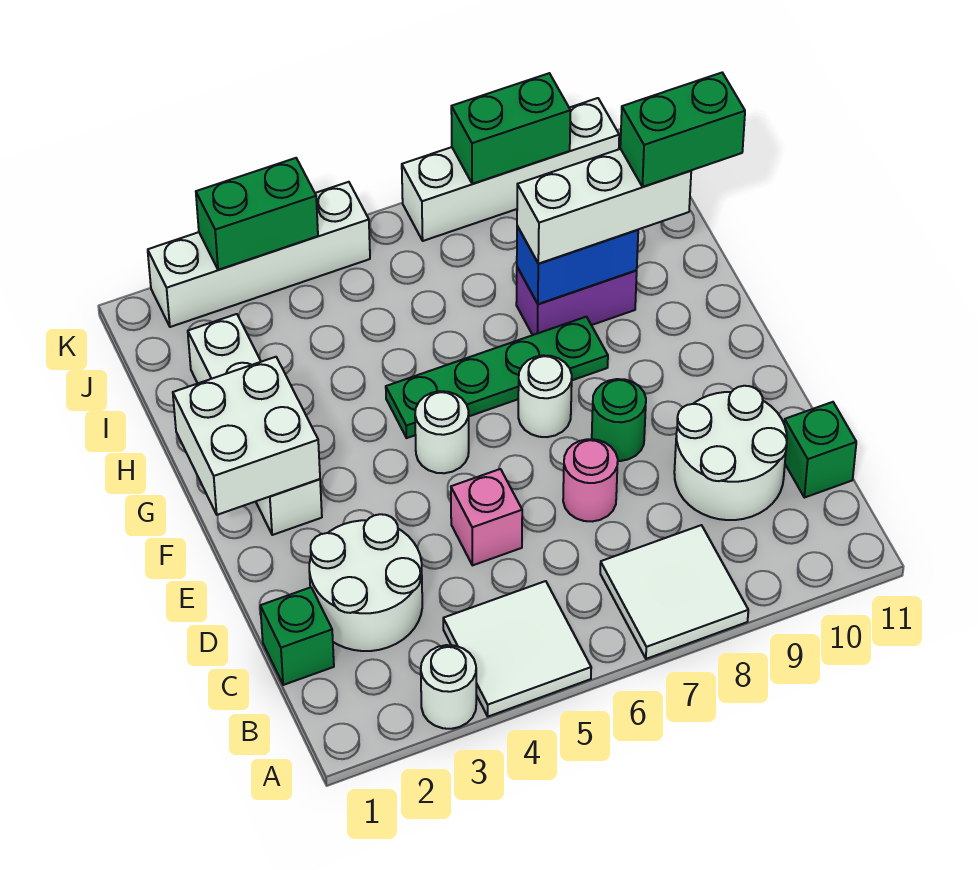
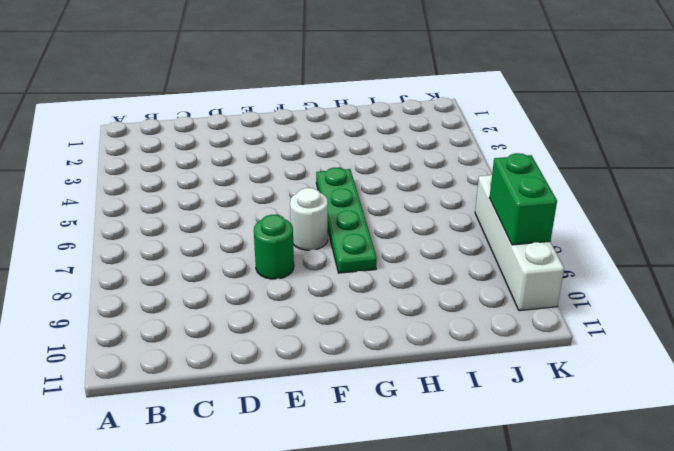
none -> white round brick A3 level 1
none -> white tile A4:B5 level 1
none -> white tile A7:B8 level 1

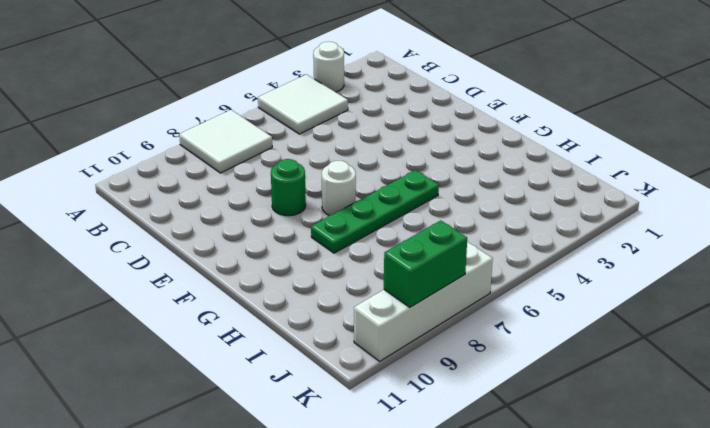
none -> green brick C1 level 1
none -> white round brick C2:D3 level 1
none -> white round brick C9:D10 level 1

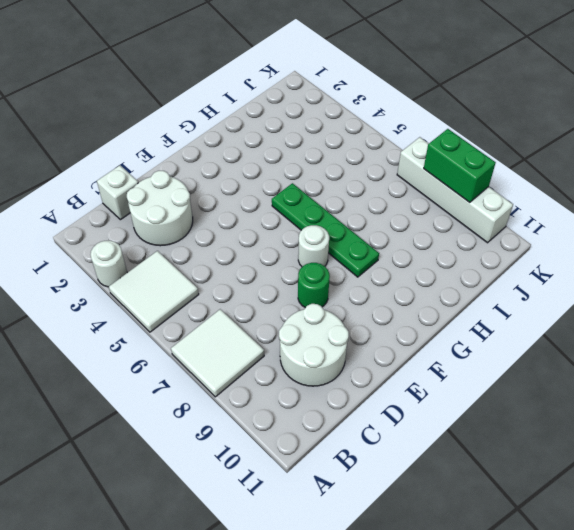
white brick C1 level 1 -> green brick C1 level 1
none -> green brick C11 level 1
none -> pink brick D5 level 1
none -> pink round brick D7 level 1

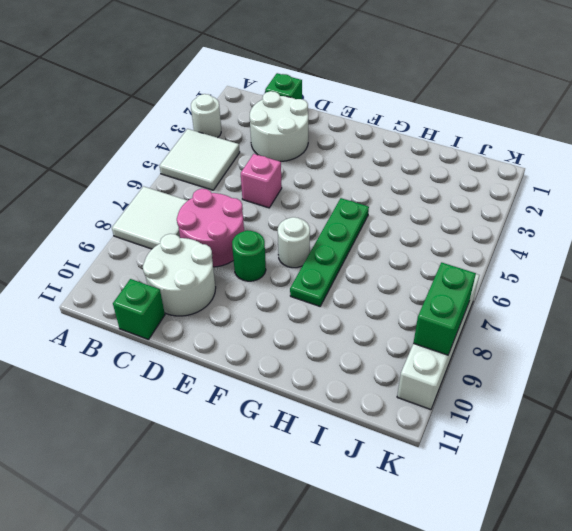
pink round brick C7:D8 level 1 -> pink round brick D7 level 1
none -> white brick F2:I2 level 1
none -> white round brick F5 level 1
none -> purple brick H8:H9 level 1

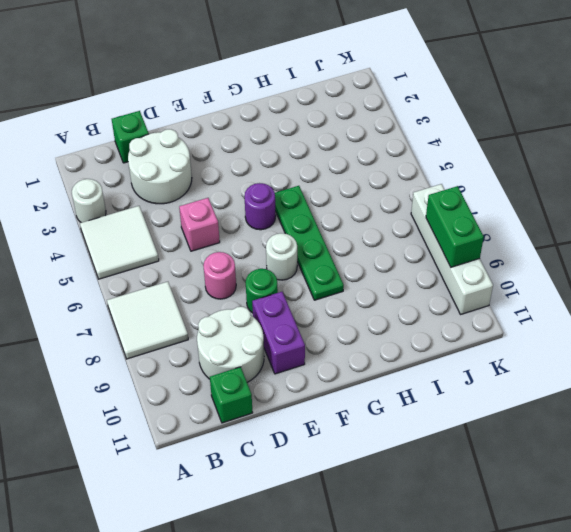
purple brick E9:E10 level 1 -> purple brick H8:H9 level 1
purple round brick F5 level 1 -> white round brick F5 level 1
none -> white brick F2:I2 level 1
none -> white brick K2:K5 level 1
none -> white brick F1:G2 level 2

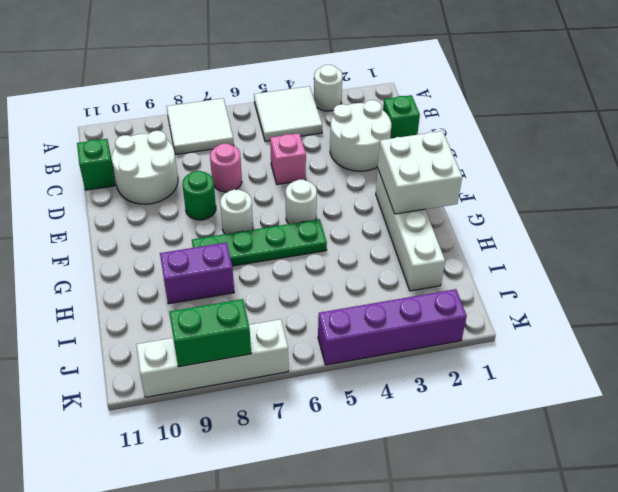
purple brick K2:K5 level 1 -> white brick K2:K5 level 1
none -> blue brick H8:H9 level 2
none -> green brick K3:K4 level 2
none -> white brick H8:H10 level 3

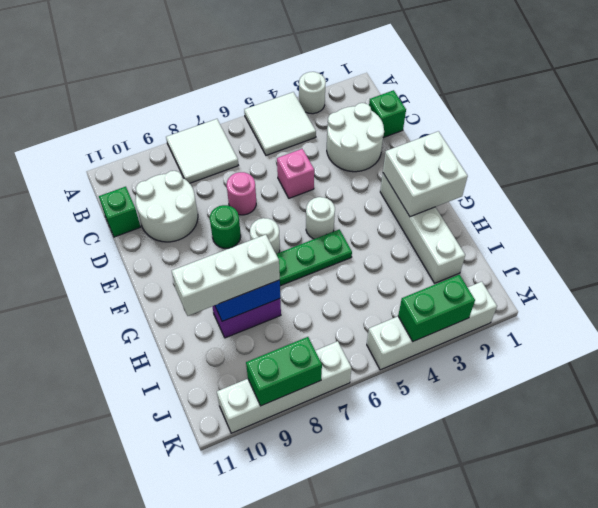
none -> green brick H10:H11 level 4

